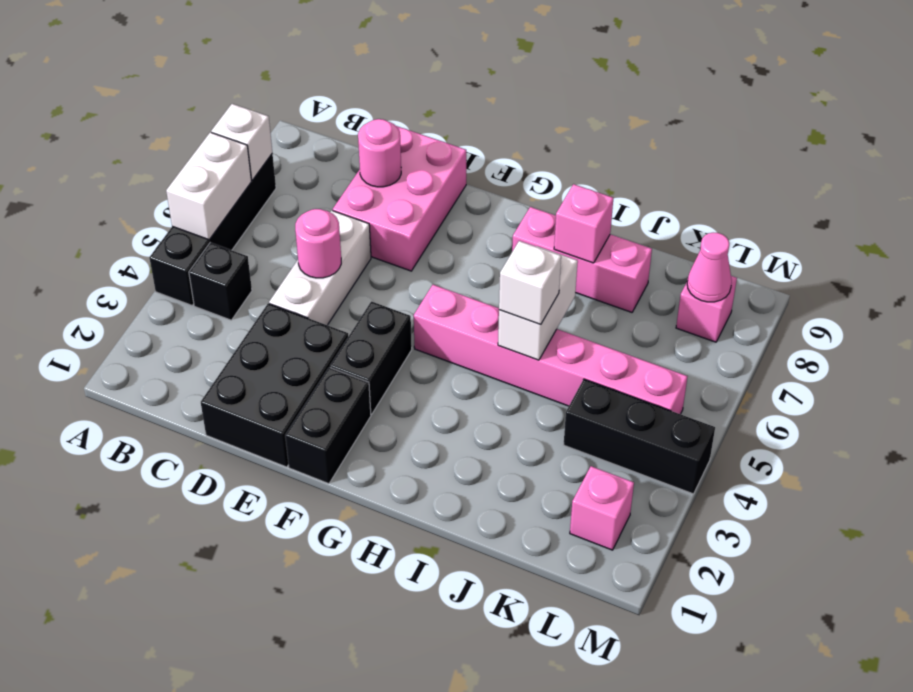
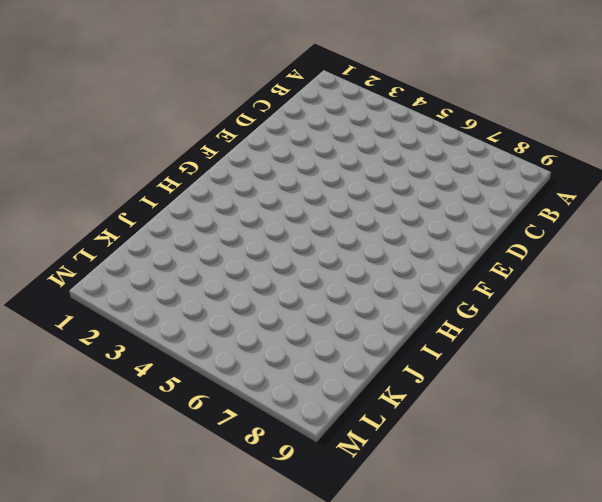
none -> black brick A4:A7 level 1
none -> black brick B4 level 1
none -> black brick D1:E3 level 1

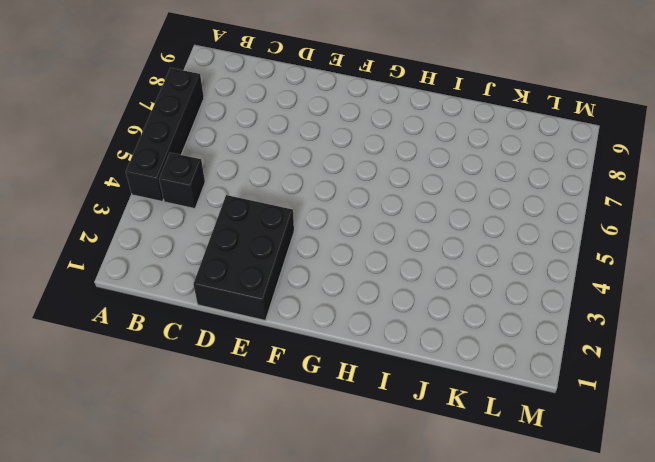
none -> white brick D4:D6 level 1
none -> pink brick D7:E9 level 1
none -> black brick F1:F2 level 1

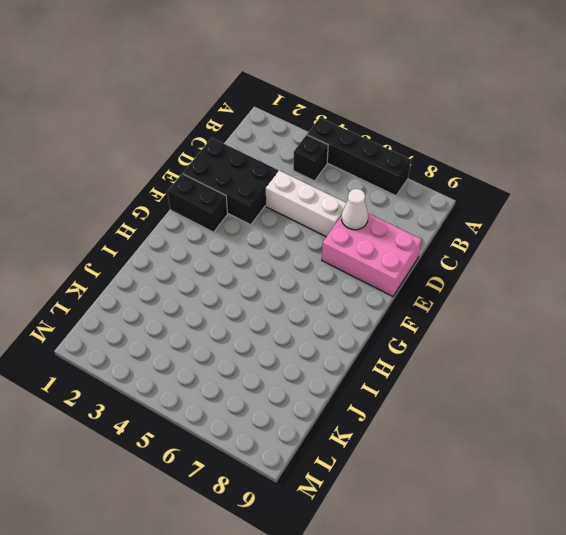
white cone D7 level 2 -> none
none -> black brick F3:F4 level 1
none -> pink brick G5:L5 level 1
none -> pink brick H8:J8 level 1

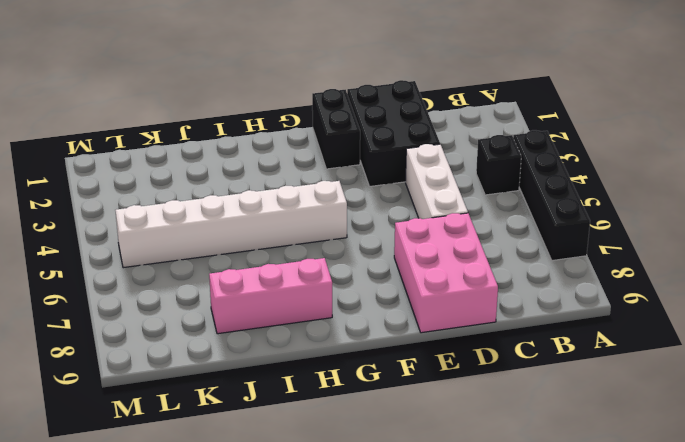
white brick G5:L5 level 1 -> pink brick G5:L5 level 1
none -> black brick F3:F4 level 1
none -> black brick K4:M4 level 1
none -> pink brick L2 level 1

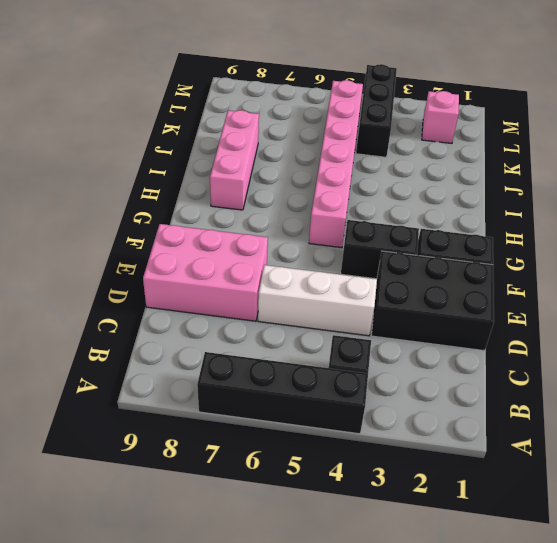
none -> pink brick L8 level 1
none -> white brick A5:A6 level 2
none -> white brick A7 level 2

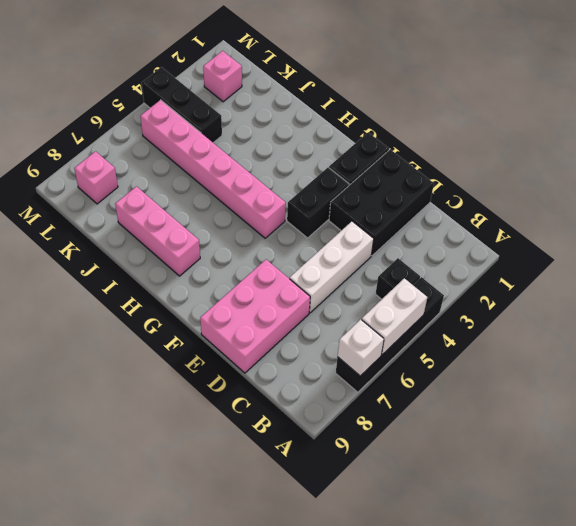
none -> pink round brick D5 level 2
none -> pink round brick D8 level 2
none -> white brick I5:I6 level 2

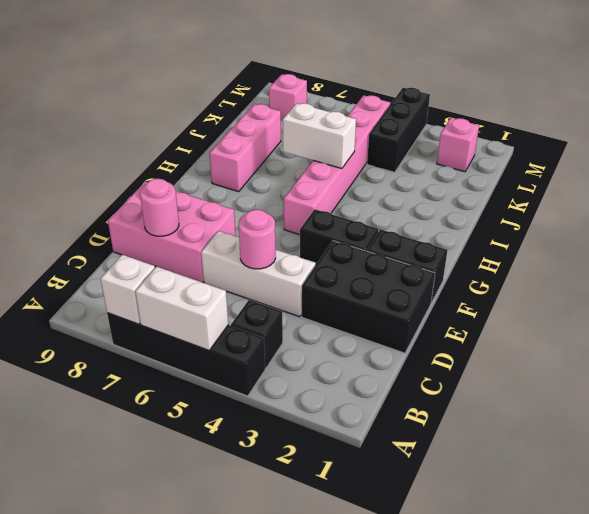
none -> pink brick I8 level 2
none -> pink cone L8 level 2
none -> white brick I5 level 3

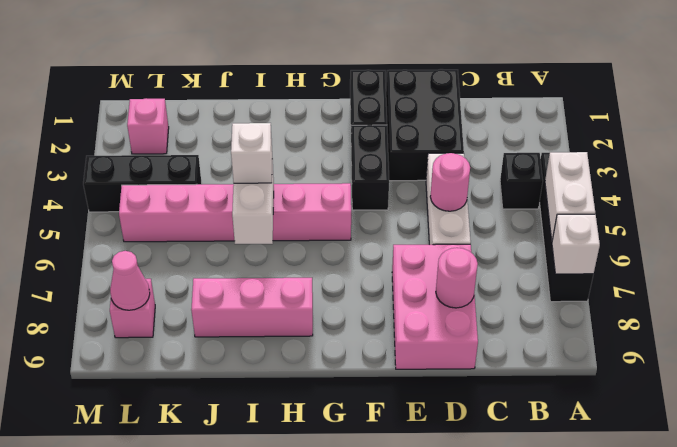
none -> pink brick I8 level 2

